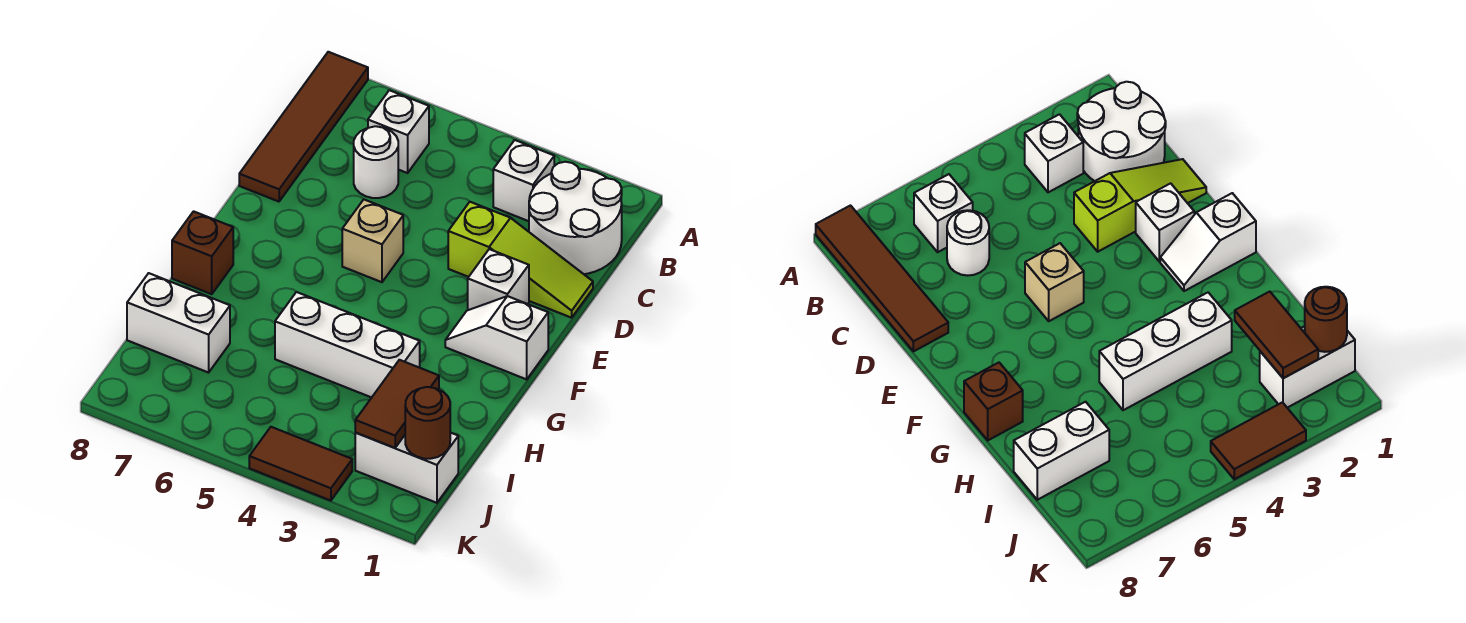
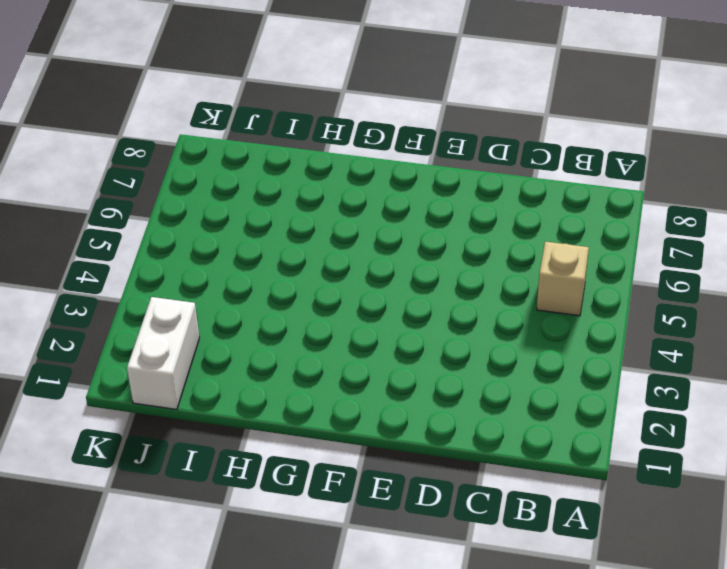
tan brick B5 level 1 -> tan brick E5 level 1
none -> brown tile A8:D8 level 1
none -> white round brick B1:C2 level 1
none -> white brick B3 level 1

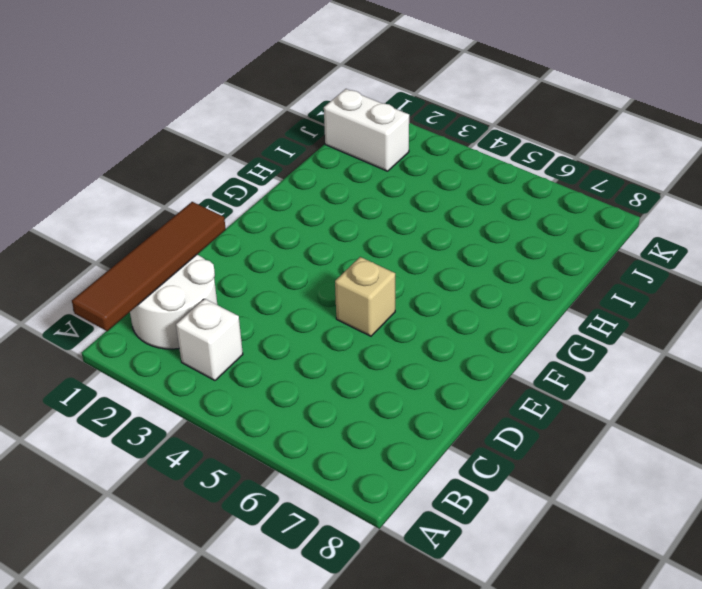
brown tile A1:D1 level 2 -> brown tile A8:D8 level 1
none -> white brick B6 level 1
none -> white round brick C6 level 1
none -> lime slope D1:D3 level 1 top 3

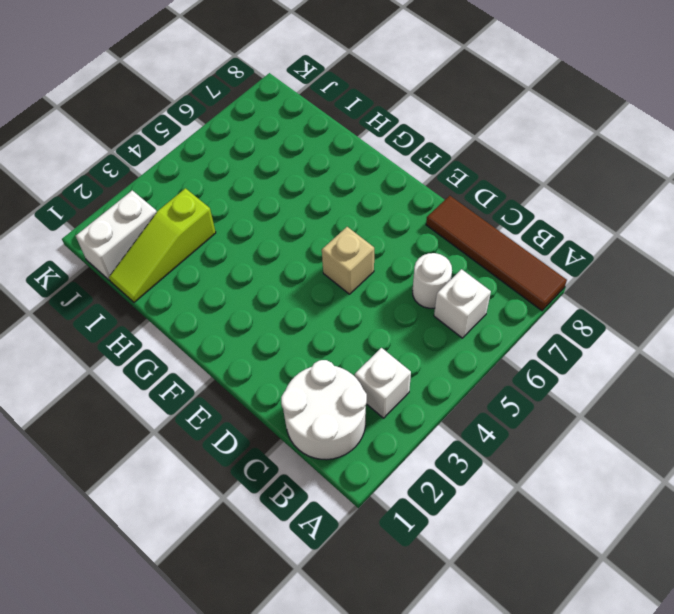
lime slope I1:I3 level 1 top 3 -> lime slope D1:D3 level 1 top 3
none -> white brick E2 level 1
none -> white slope F1:F2 level 1 top 1
none -> brown brick G8 level 1

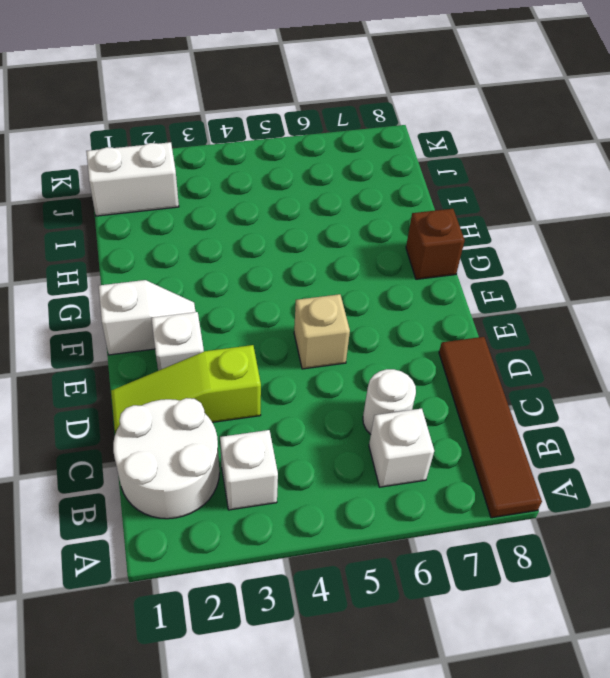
none -> white brick H3:H5 level 1
none -> white brick I7:I8 level 1
none -> brown tile K3:K4 level 1

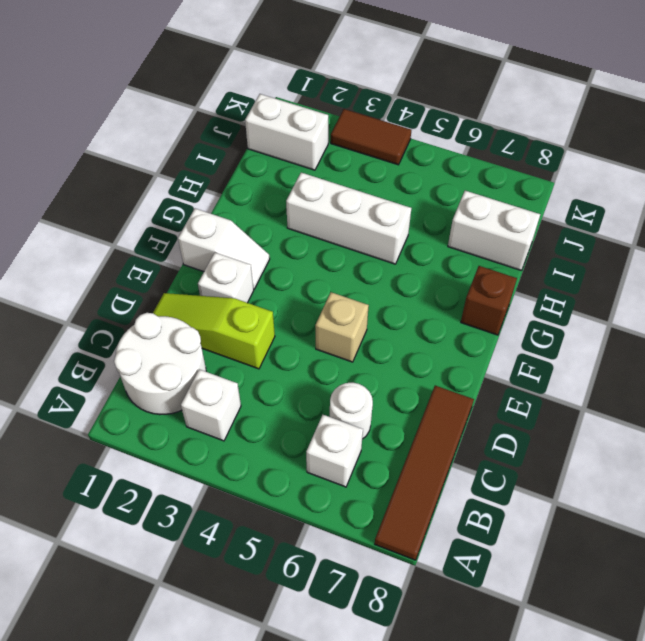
none -> brown tile I2:J2 level 2
none -> brown round brick J1 level 2

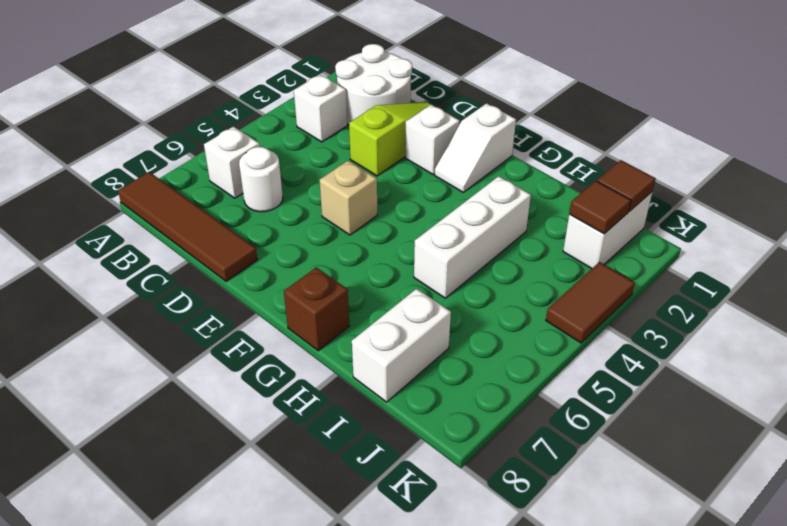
brown tile J1 level 2 -> brown round brick J1 level 2
brown tile J2 level 2 -> brown tile I2:J2 level 2

